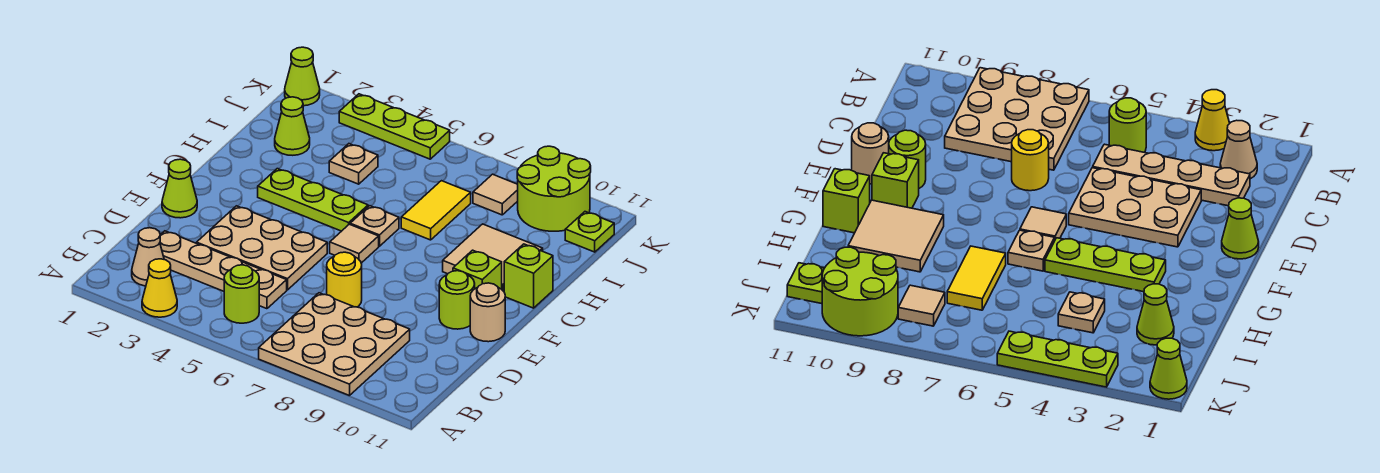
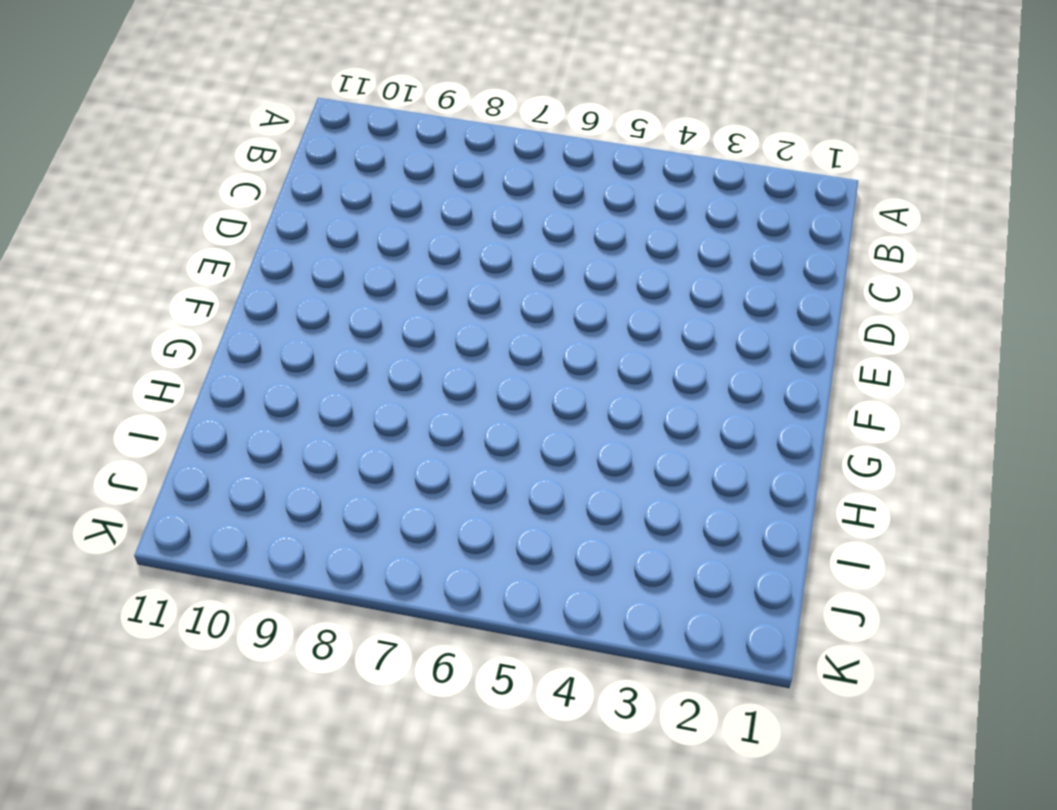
none -> yellow cone A3 level 1
none -> tan plate A7:C9 level 1
none -> tan cone B2 level 1

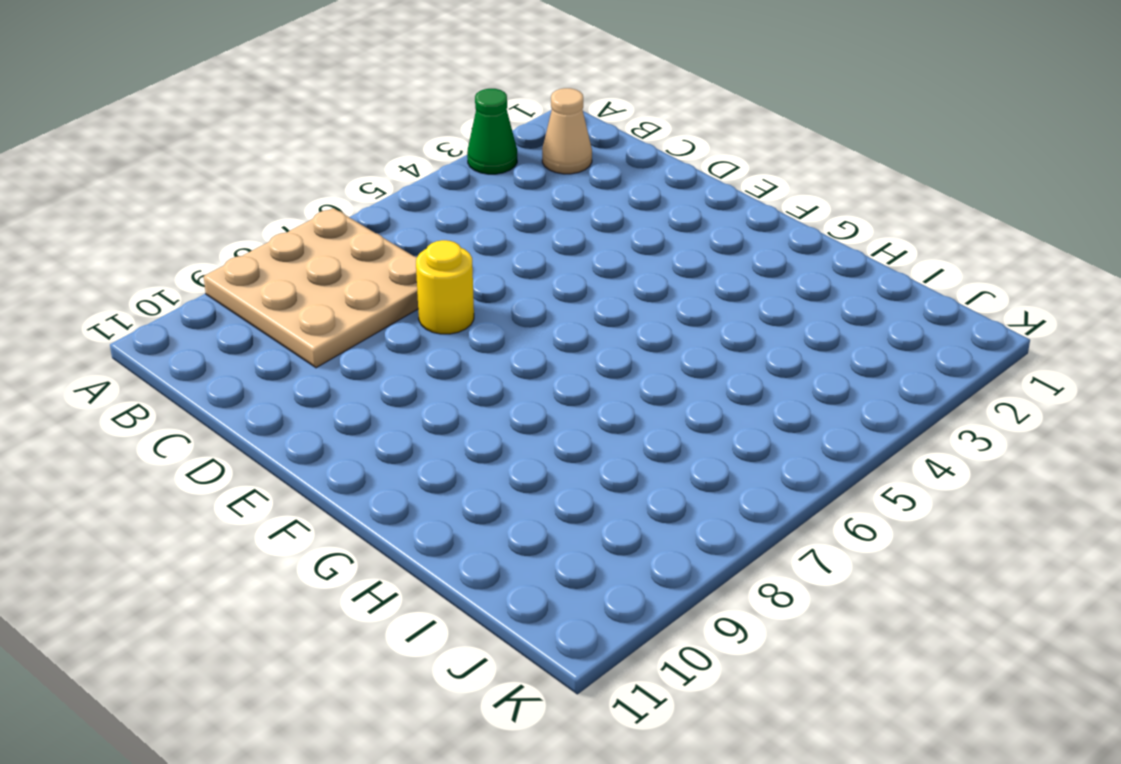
green cone A3 level 1 -> yellow cone A3 level 1
none -> lime round brick B5 level 1
none -> tan plate C2:C5 level 1
none -> tan plate D3:E5 level 1

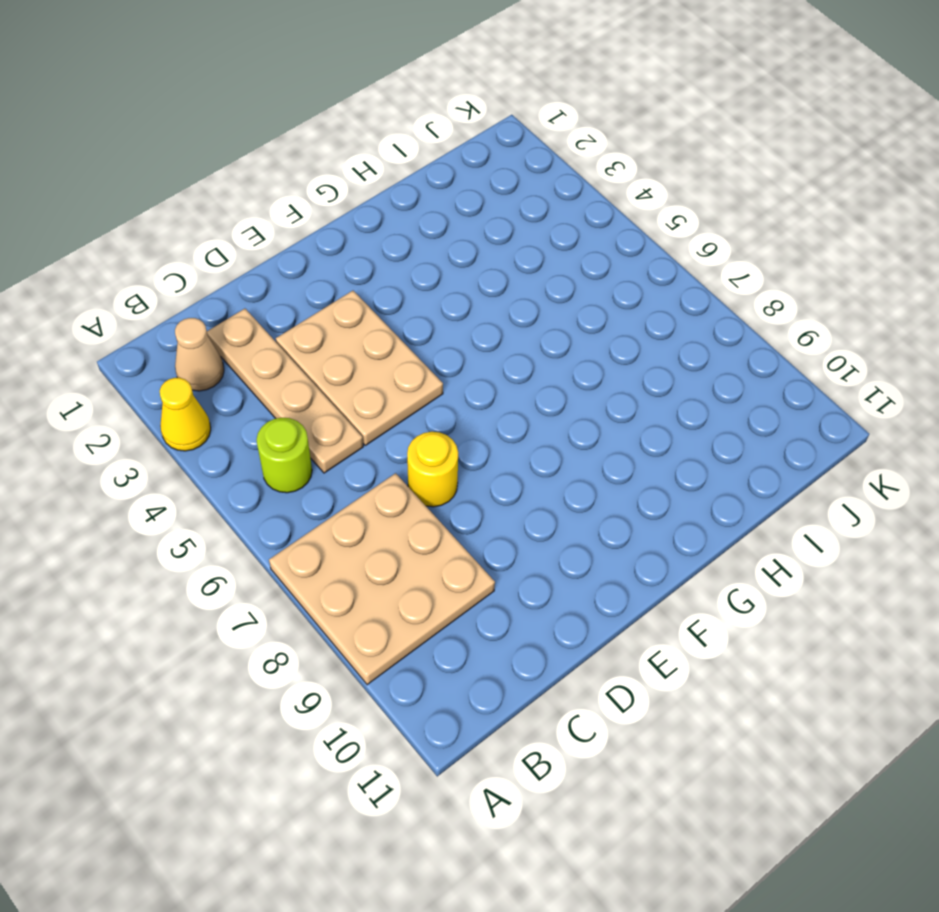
none -> lime cone E1 level 1
none -> lime round brick E10 level 1
none -> tan round brick E11 level 1

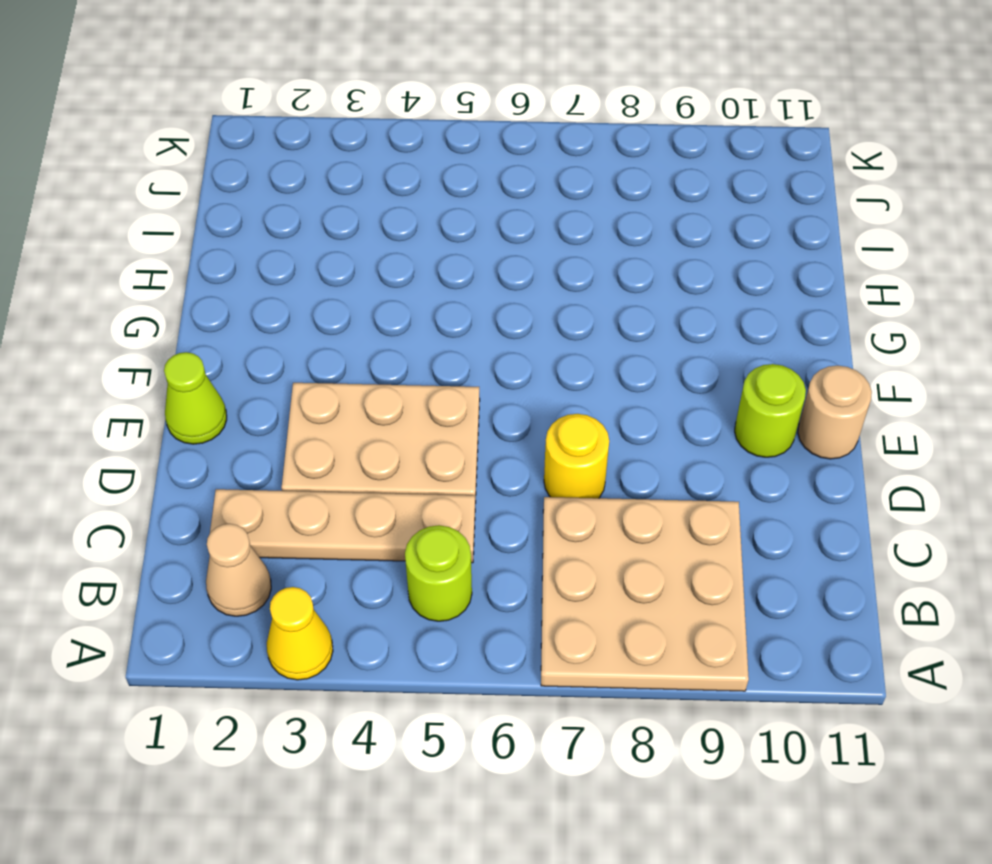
none -> tan tile F6 level 1
none -> lime brick F10 level 1
none -> lime plate G3:G5 level 1

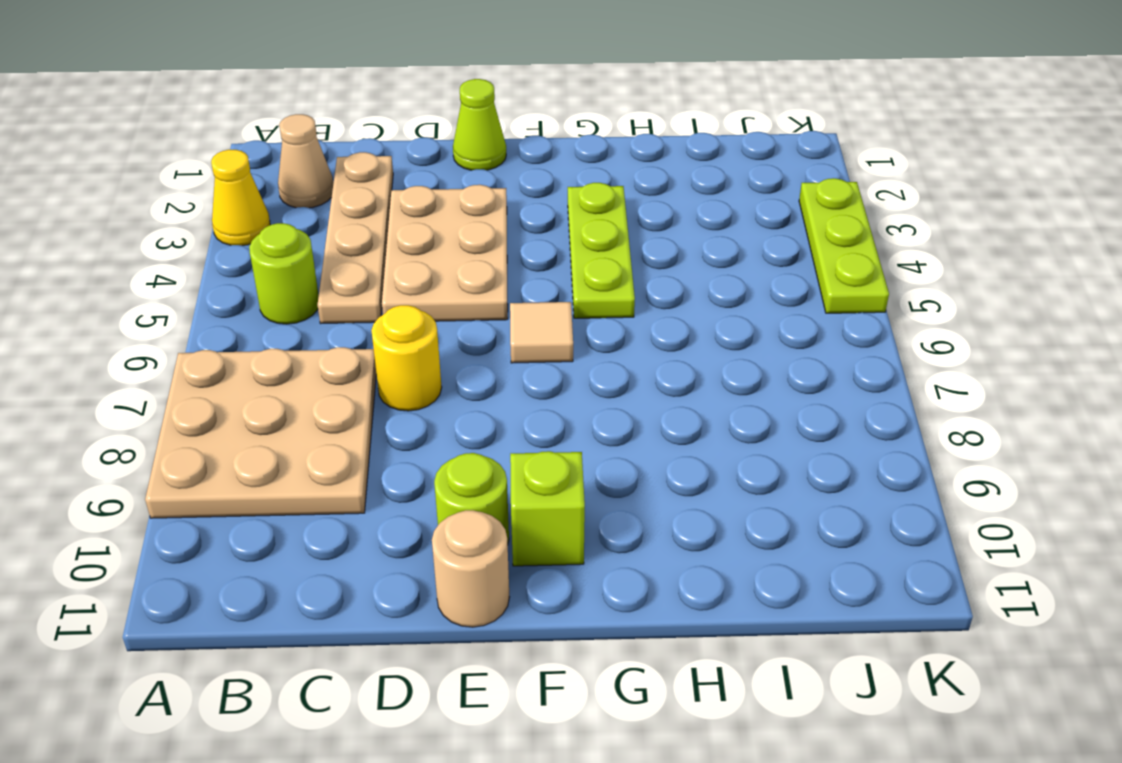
none -> tan plate G6 level 1
none -> tan tile G9:H10 level 1
none -> lime brick G11 level 1

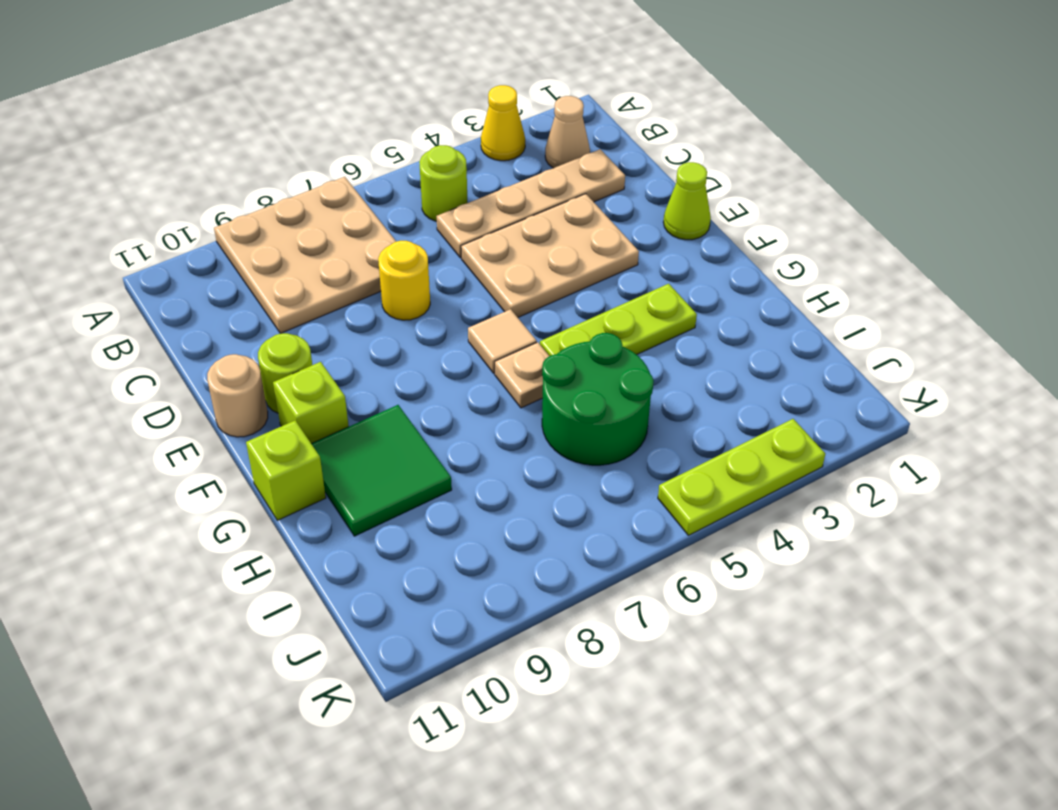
green tile G9:H10 level 1 -> tan tile G9:H10 level 1
green round brick H5:I6 level 1 -> none
none -> yellow tile H7:I7 level 1
none -> lime cone I2 level 1
none -> tan plate I4 level 1

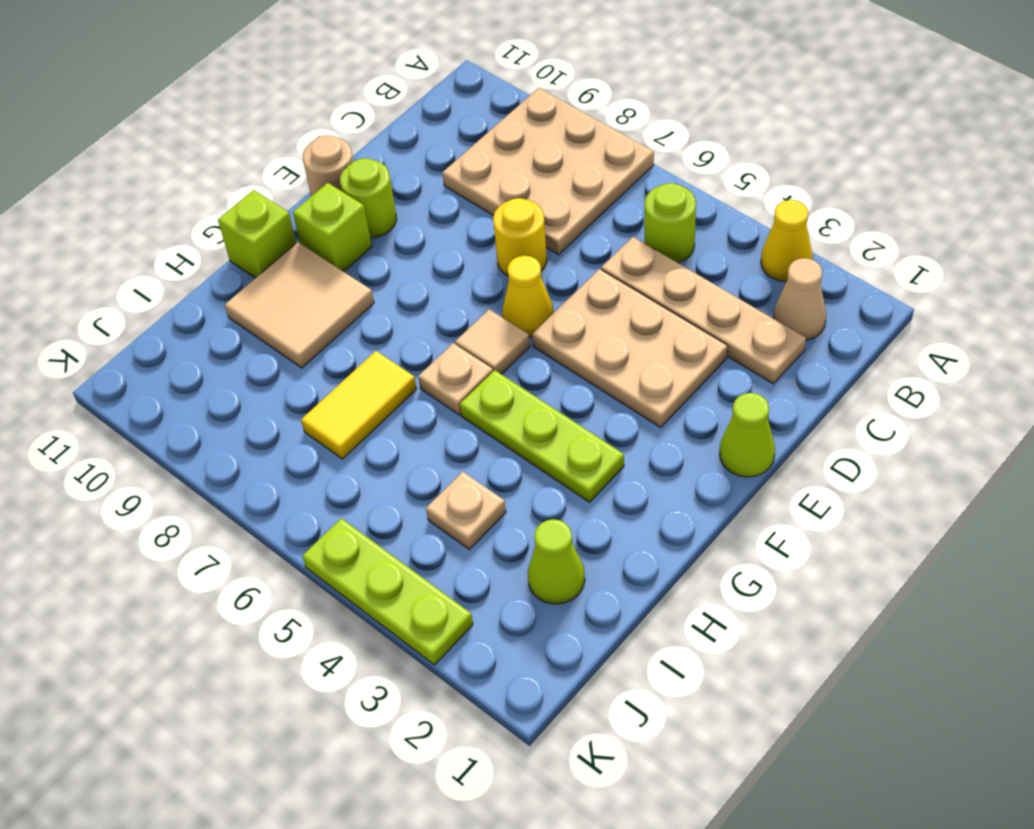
yellow cone E6 level 1 -> none
none -> tan tile J8 level 1
none -> lime round brick J9:K10 level 1
none -> lime plate J11 level 1

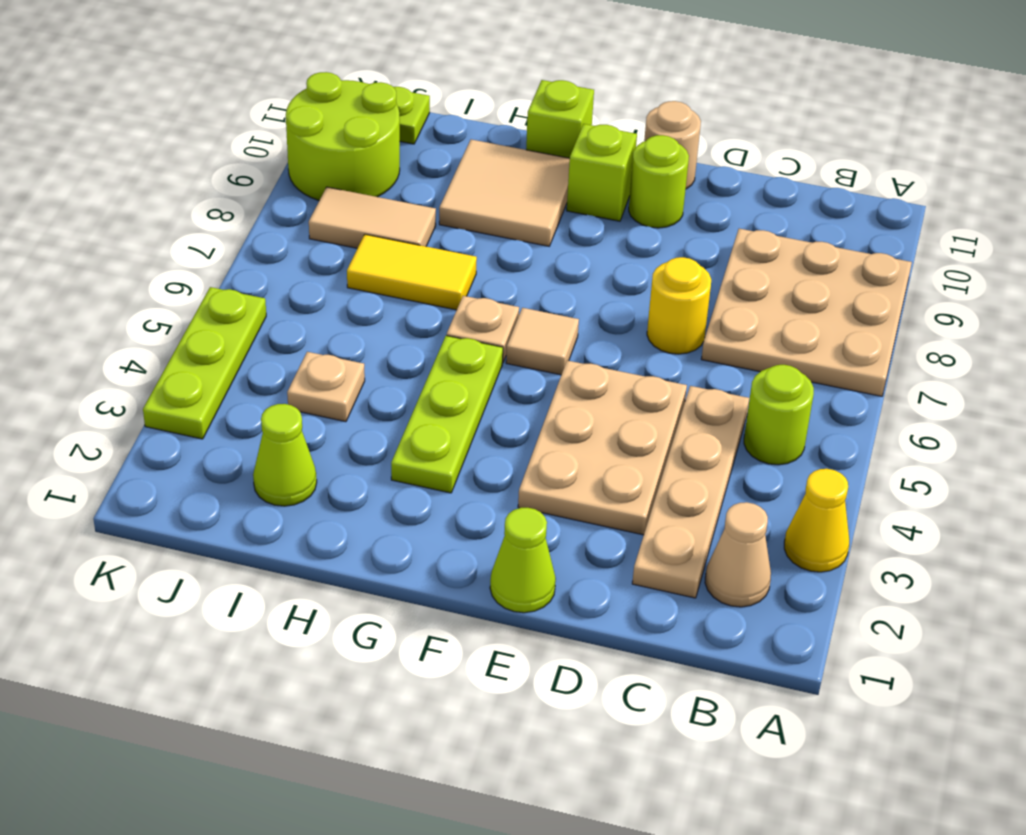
tan tile I8:J8 level 1 -> tan tile J8 level 1
none -> lime cone K1 level 1

